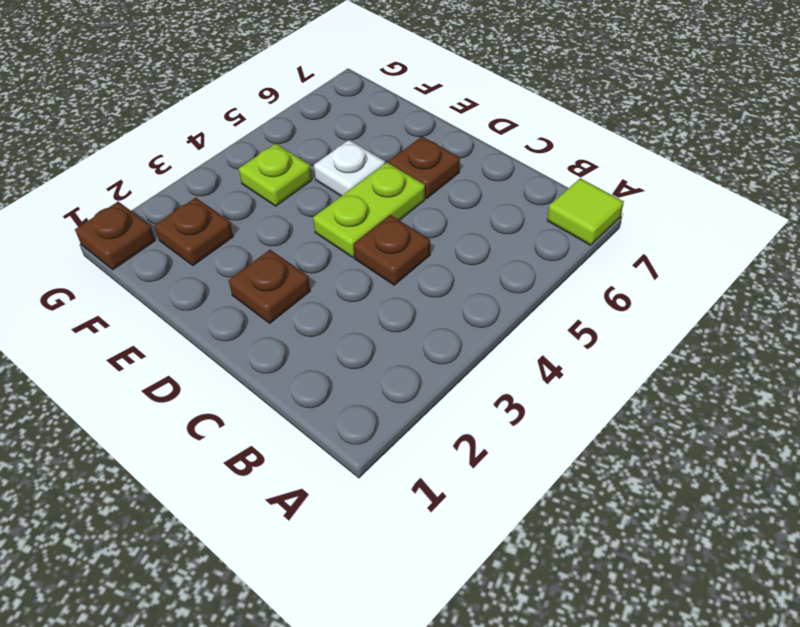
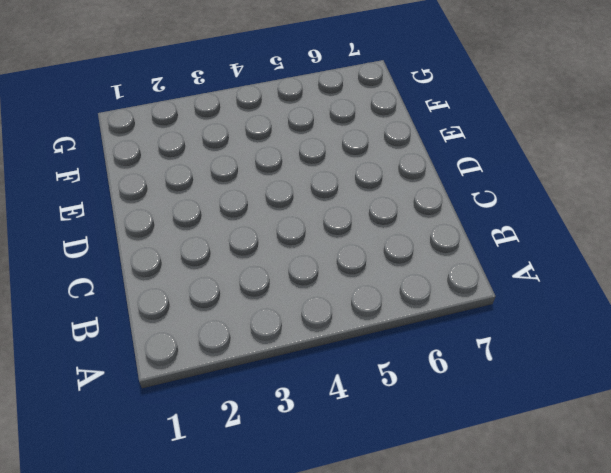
none -> lime tile A7 level 1
none -> brown plate C4 level 1

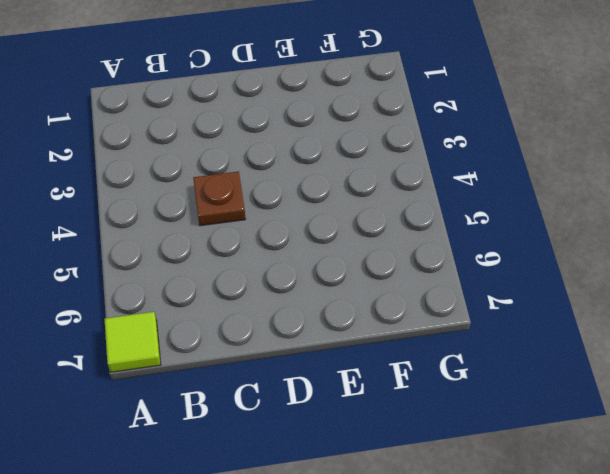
none -> brown plate D2 level 1
none -> lime plate D4:D5 level 1

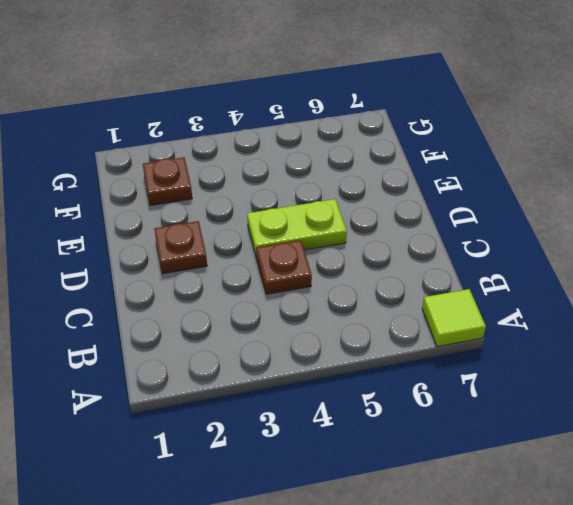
none -> brown plate D6 level 1
none -> white plate E5 level 1

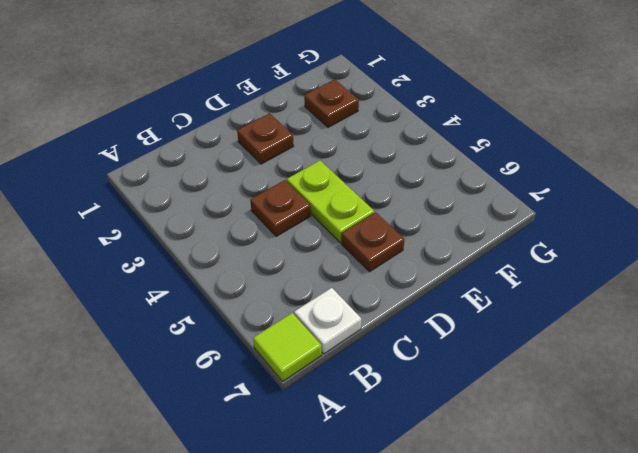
white plate B7 level 1 -> white plate E5 level 1
none -> lime plate F4 level 1
none -> brown plate G1 level 1

